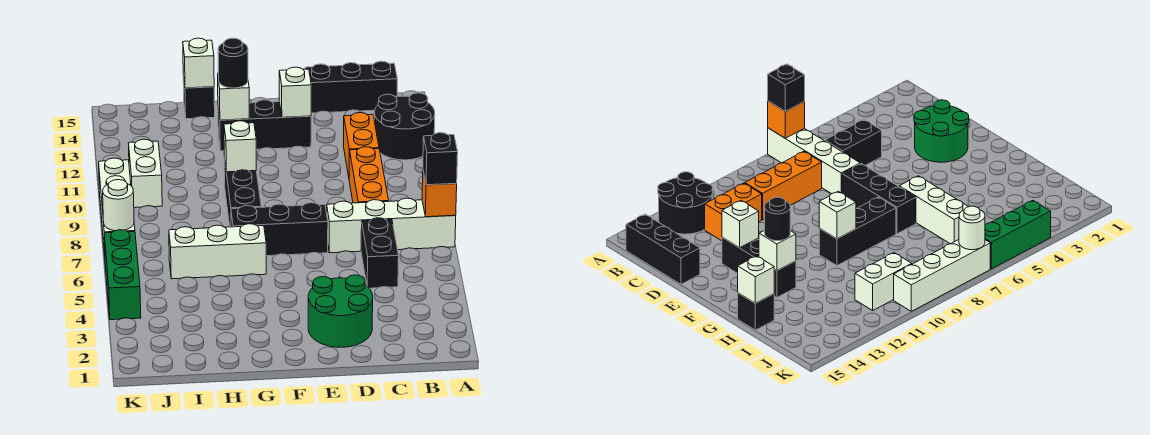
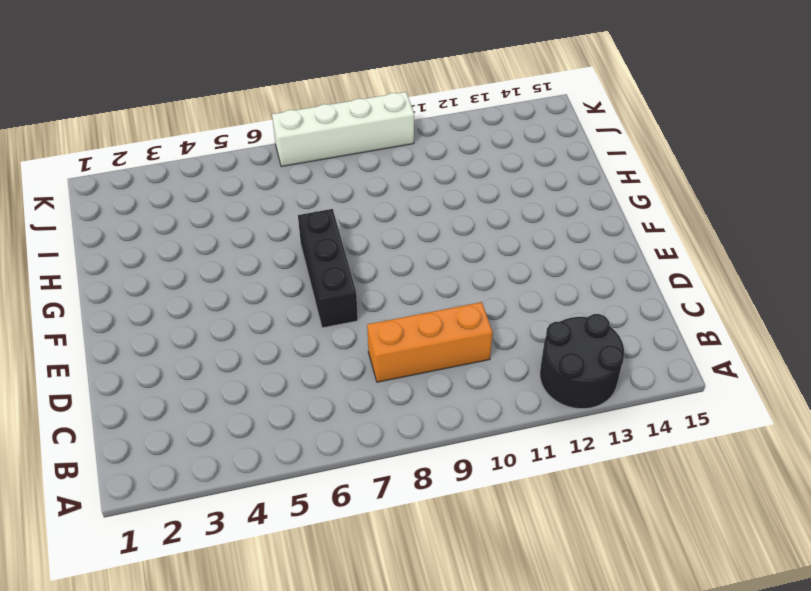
none -> white brick A7:D7 level 1
none -> black brick B15:D15 level 1
none -> black brick C5:C6 level 1

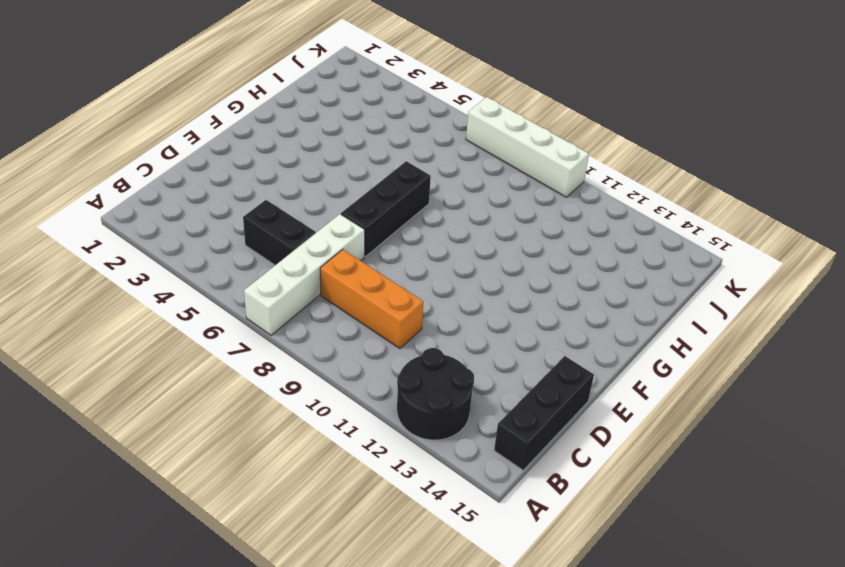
none -> orange brick C11:C12 level 1
none -> green round brick D2:E3 level 1
none -> black brick E13:G13 level 1

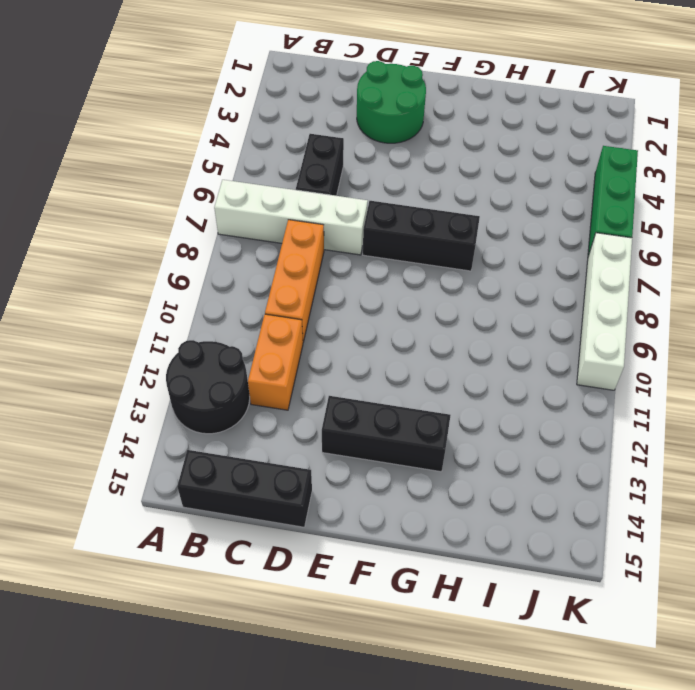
none -> white brick G6:I6 level 1
none -> black brick G8:G10 level 1
none -> black brick H15 level 1

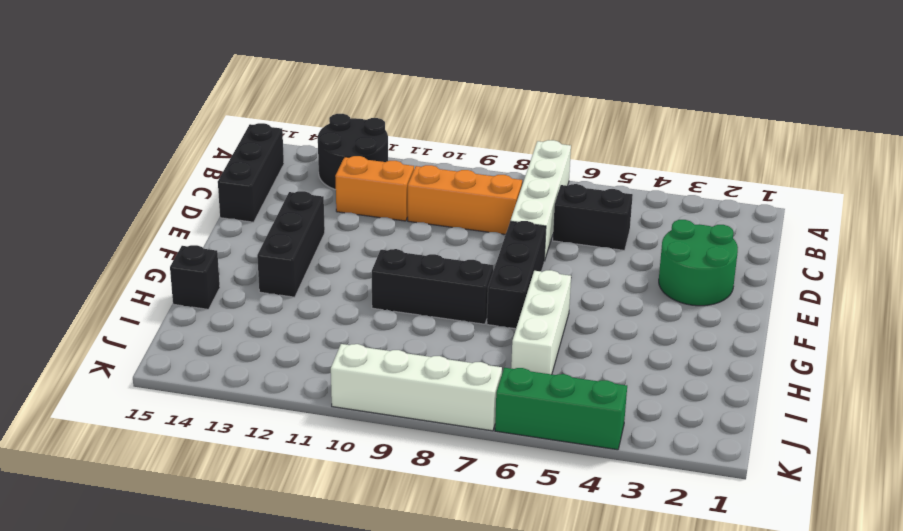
none -> white brick J10:J11 level 1
none -> orange brick A7 level 2
none -> white brick E13 level 2

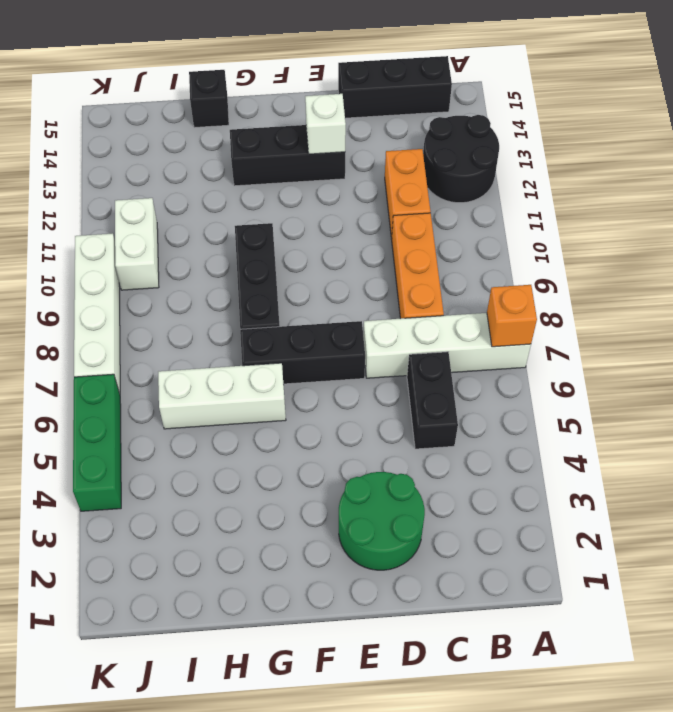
none -> white brick G10 level 2
none -> white brick G13 level 2
none -> white brick H15 level 2

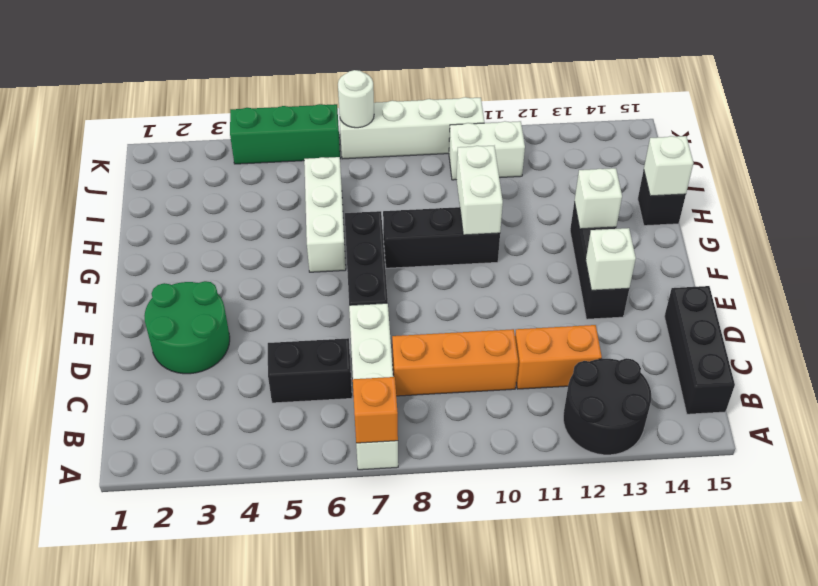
white brick G10:H10 level 2 -> white brick G10 level 2
none -> black brick A7 level 3
none -> black round brick G13 level 3

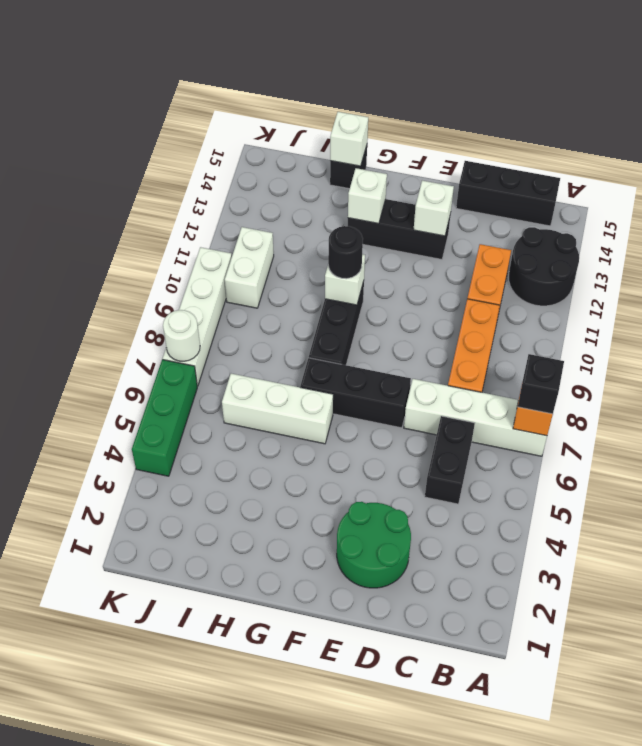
black round brick G10 level 3 -> black round brick G13 level 3

